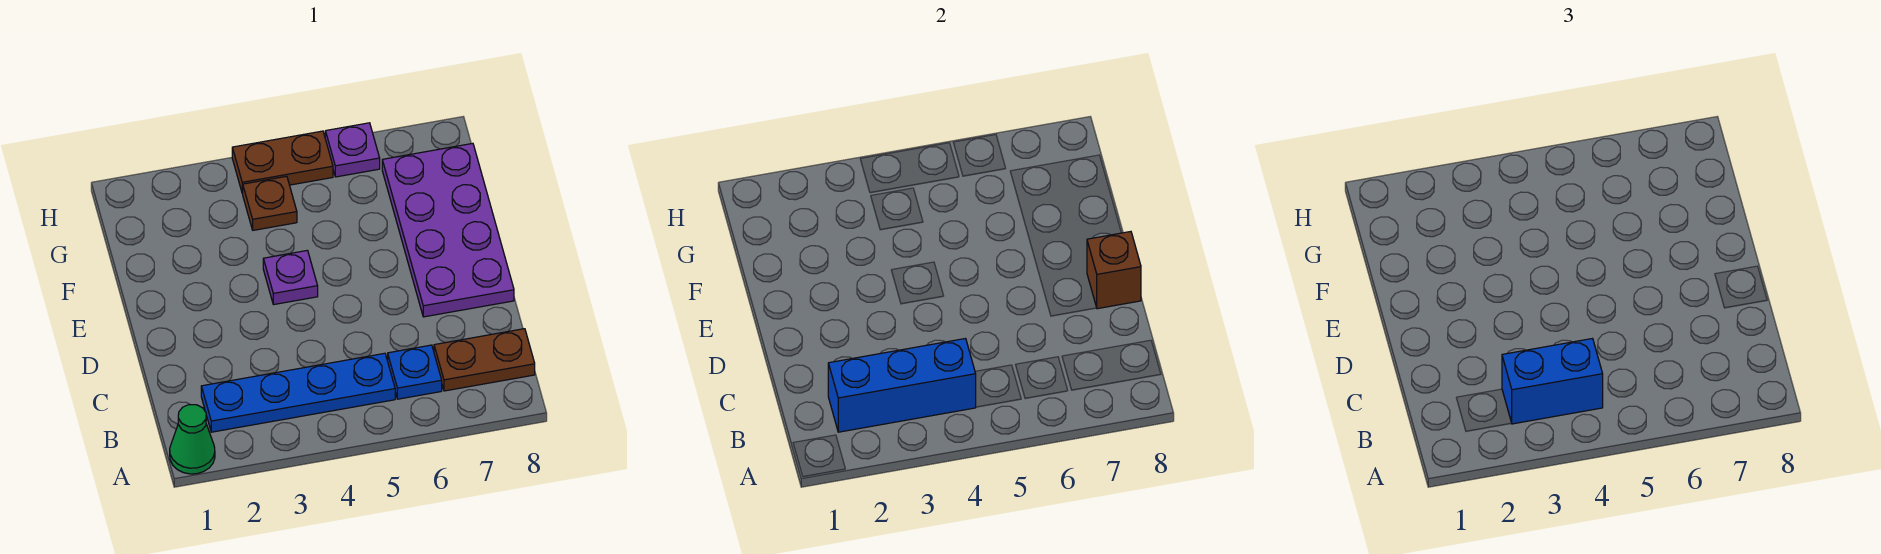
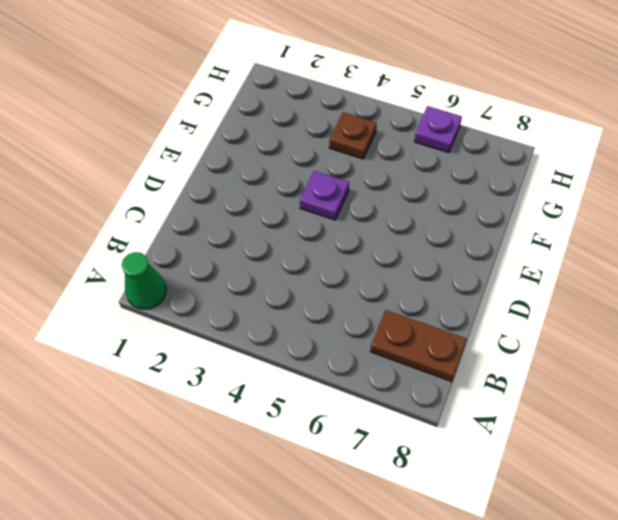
none -> blue plate B2:B5 level 1
none -> blue plate B6 level 1
none -> purple plate D7:G8 level 1

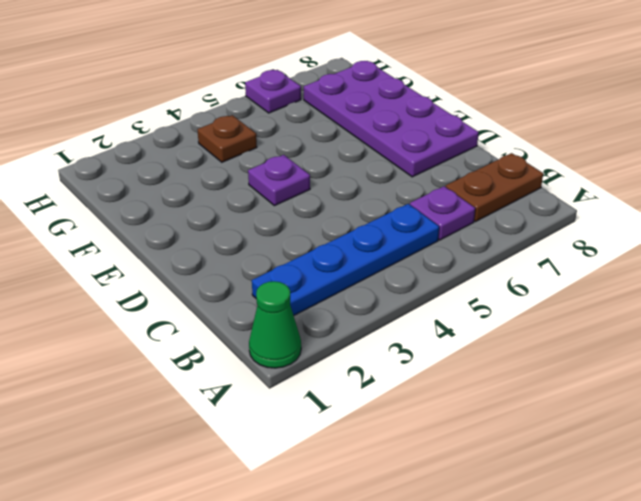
purple plate B6 level 1 -> blue plate B6 level 1
none -> brown plate H4:H5 level 1
none -> blue brick B2:B4 level 2
none -> brown brick D8 level 2

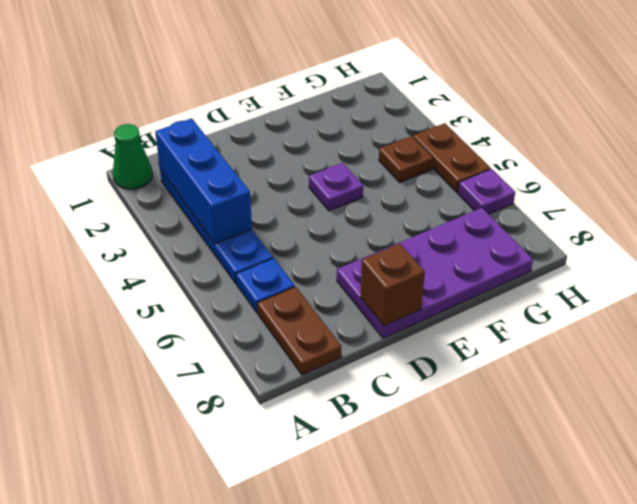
none -> blue brick B3:B4 level 3

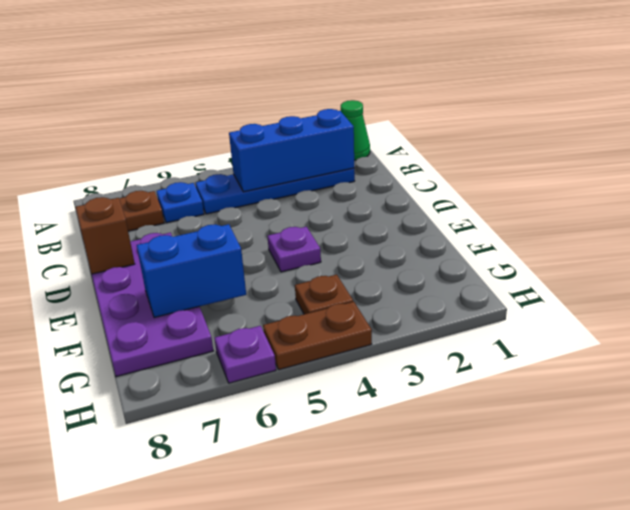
blue brick F6:F7 level 2 -> blue brick B3:B4 level 3

